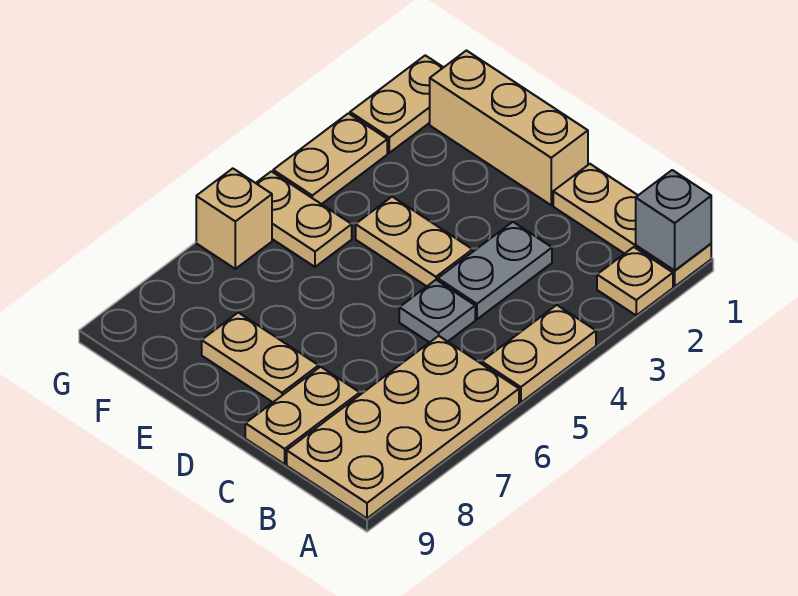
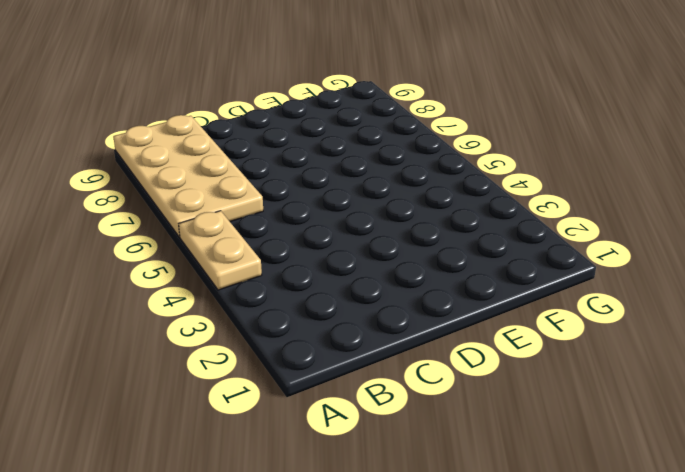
none -> tan plate A1:C1 level 1
none -> tan plate A2 level 1
none -> grey plate C3:C4 level 1

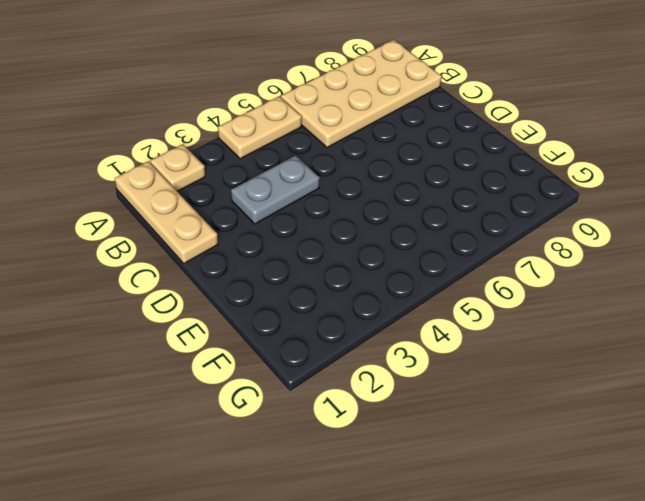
none -> grey plate C5 level 1
none -> tan plate C8:C9 level 1
none -> tan brick D1:F1 level 1

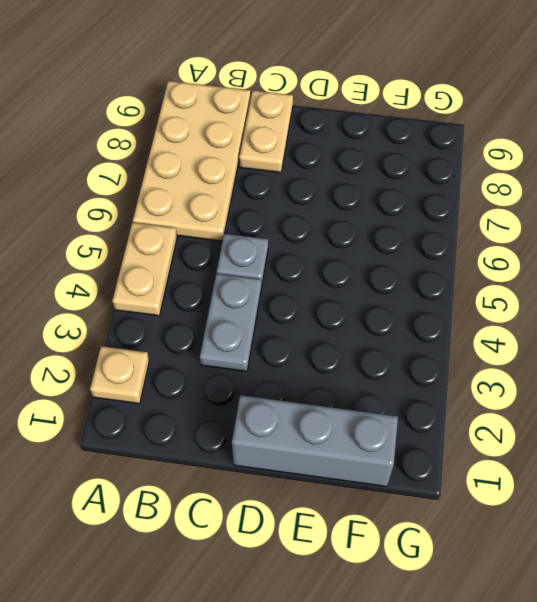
grey brick D1:F1 level 1 -> tan brick D1:F1 level 1
none -> tan plate A1:C1 level 1
none -> tan plate D4:E4 level 1
none -> tan plate D8:E8 level 1

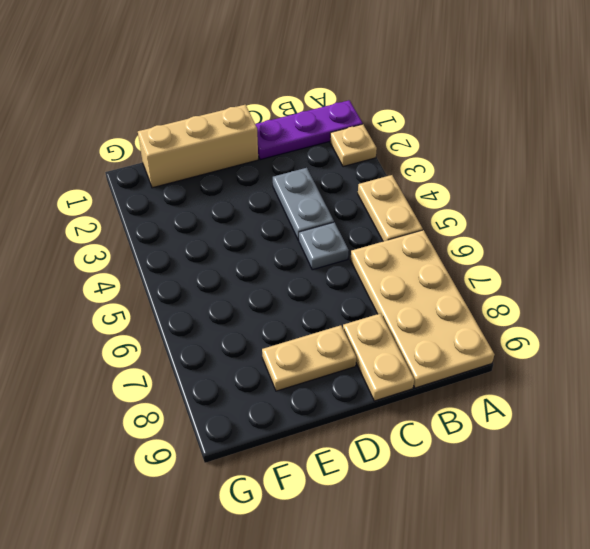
purple plate A1:C1 level 1 -> tan plate A1:C1 level 1
none -> tan plate D4:E4 level 1
none -> tan plate F5:G5 level 1
none -> tan plate G1:G2 level 1

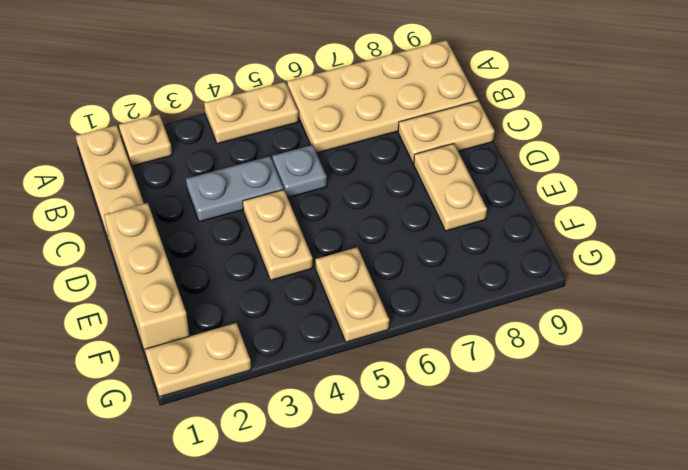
none -> tan plate G3:G4 level 1
none -> tan brick G6 level 1
none -> grey brick A1 level 2

